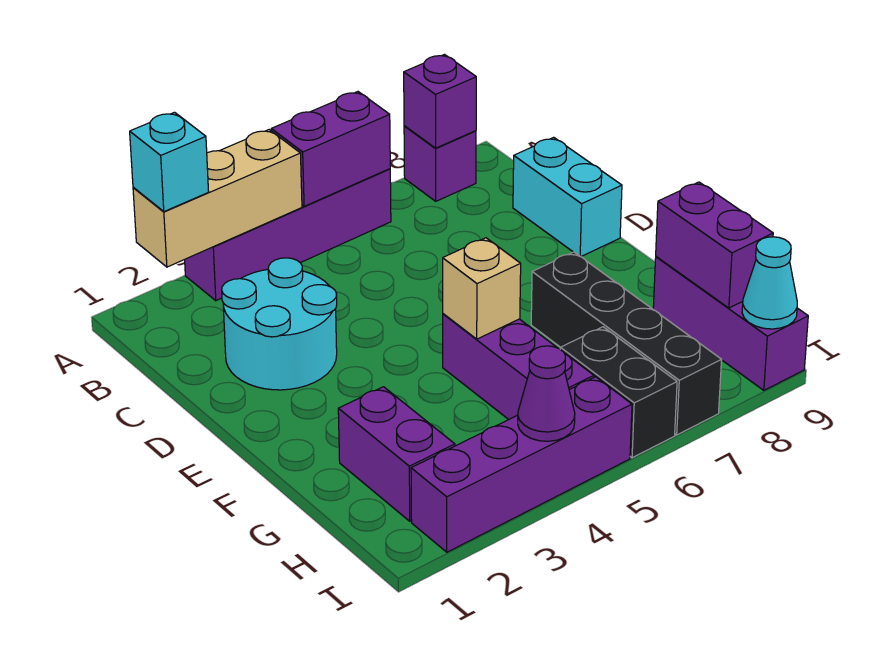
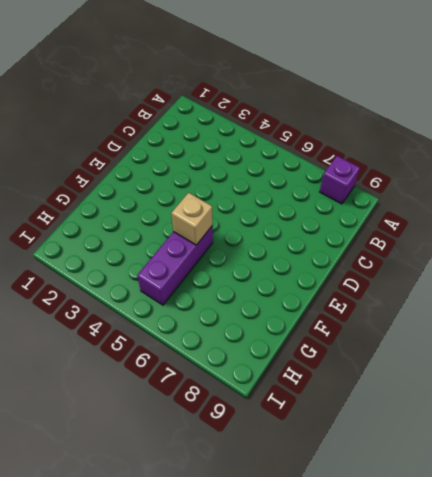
none -> purple brick A3:A6 level 1
none -> cyan round brick C2:D3 level 1
none -> cyan brick C9:D9 level 1

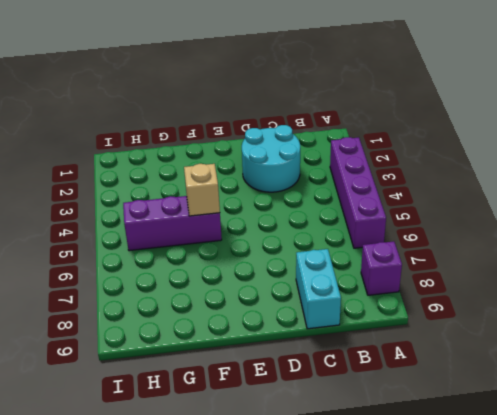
cyan brick C8:C9 level 1 -> cyan brick C9:D9 level 1
none -> black brick F7:I7 level 1
none -> purple brick G2:H2 level 1
none -> purple brick G9:I9 level 1

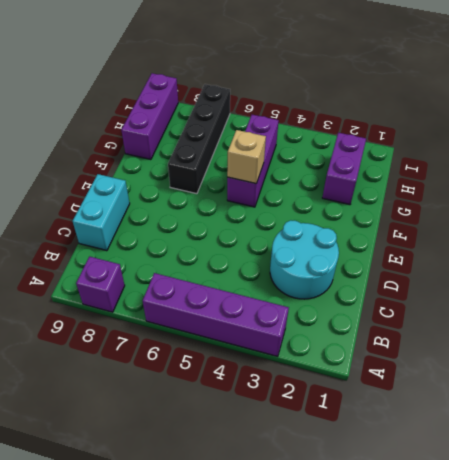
none -> black brick H6:I6 level 1
none -> purple brick I2:I5 level 1
none -> tan brick A2:A4 level 2

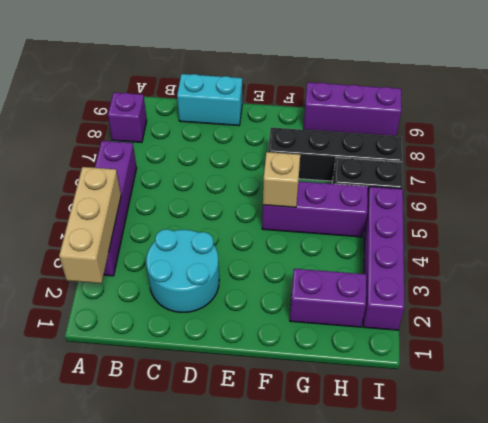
none -> purple brick A5:A6 level 2
none -> purple brick A8 level 2
none -> purple brick G9:H9 level 2

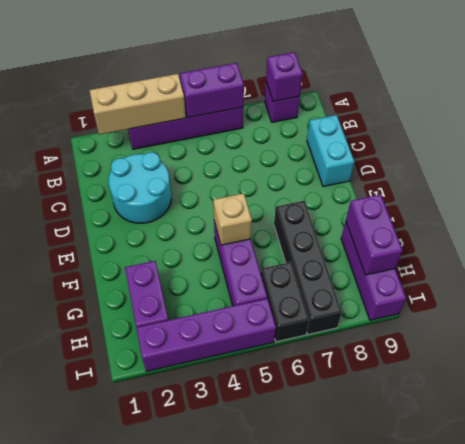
none -> purple cone I4 level 2
none -> cyan cone I9 level 2
none -> cyan brick A2 level 3

